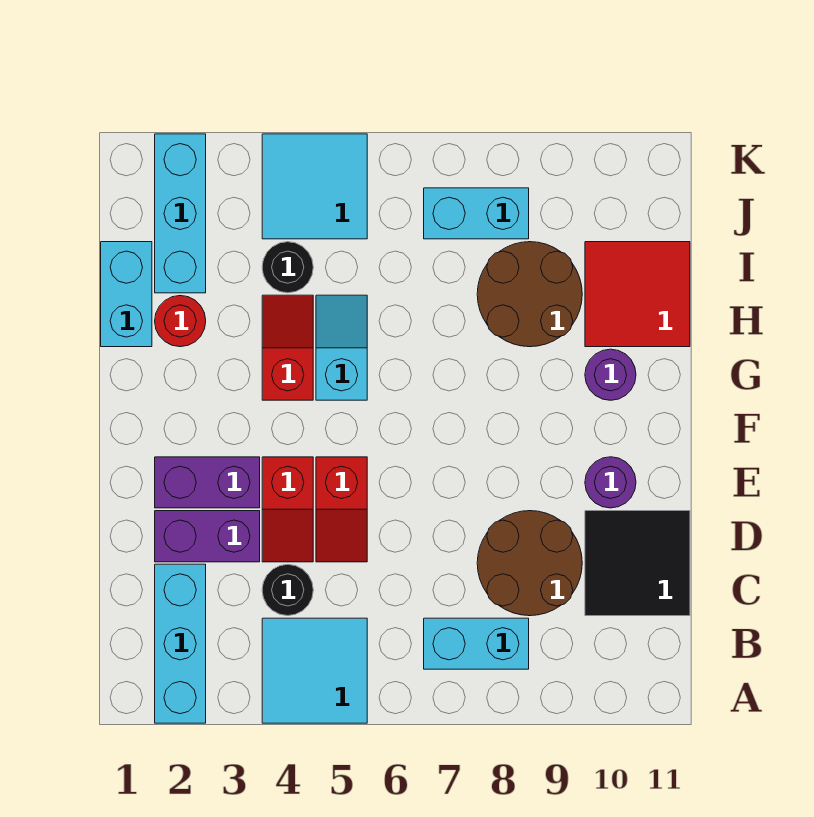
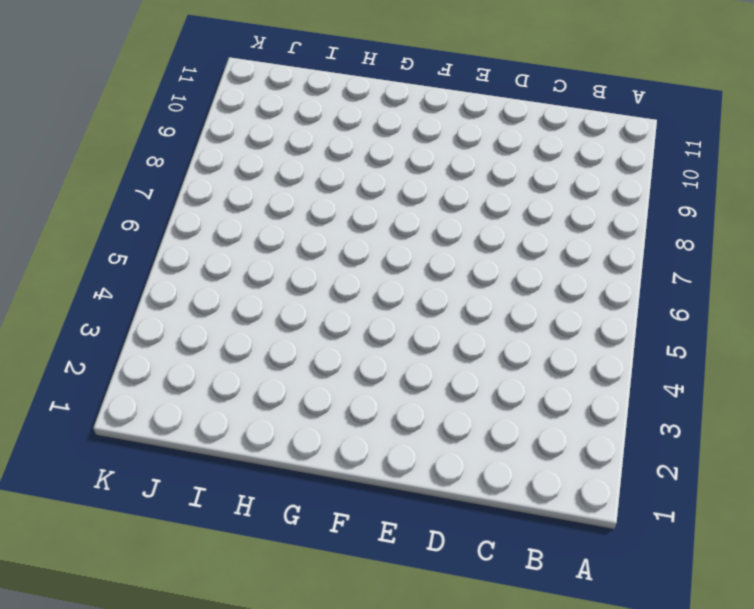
none -> cyan brick A2:C2 level 1
none -> cyan tile A4:B5 level 1
none -> cyan brick B7:B8 level 1

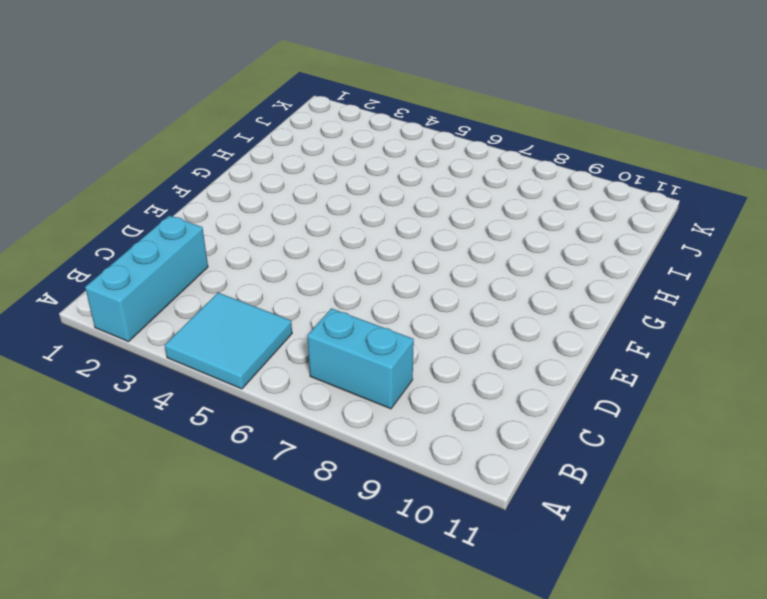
none -> black round brick C4 level 1
none -> brown round brick C8:D9 level 1
none -> black tile C10:D11 level 1

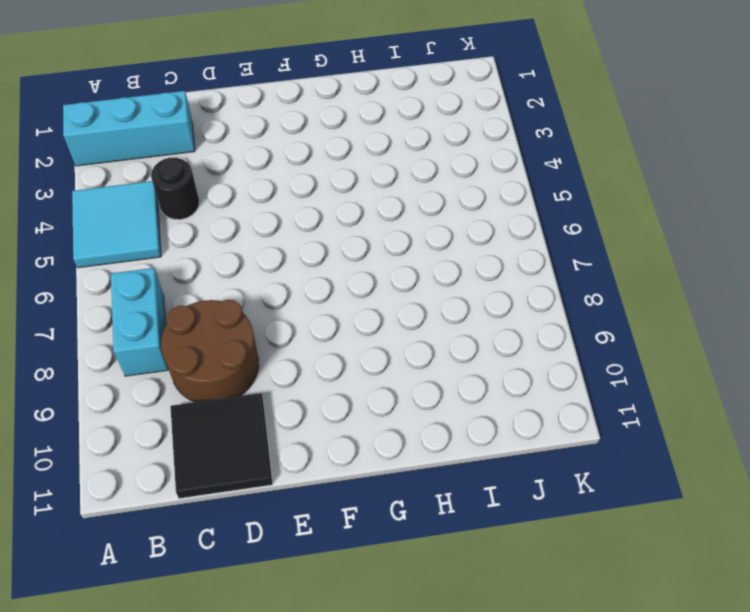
none -> purple brick D2:D3 level 1
none -> red slope D4:E4 level 1 top E
none -> red slope D5:E5 level 1 top E

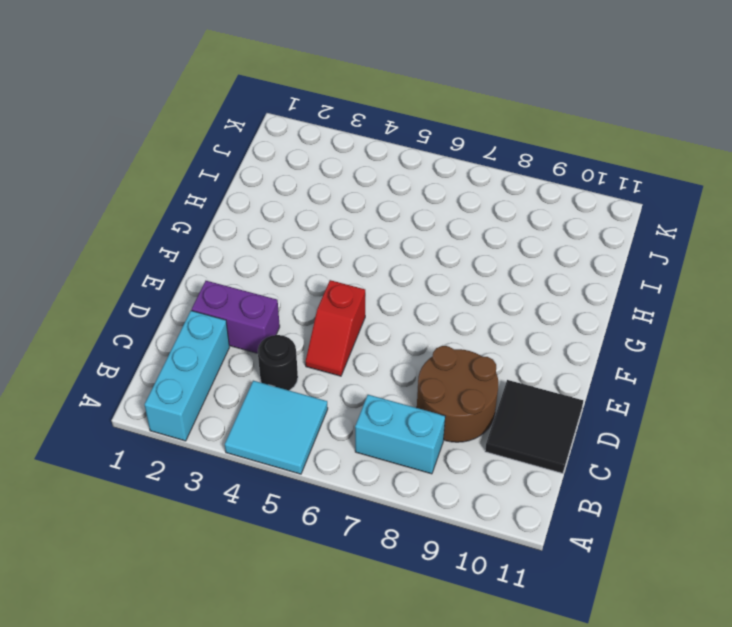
none -> red slope D4:E4 level 1 top E
none -> purple brick E2:E3 level 1
none -> purple round brick E10 level 1

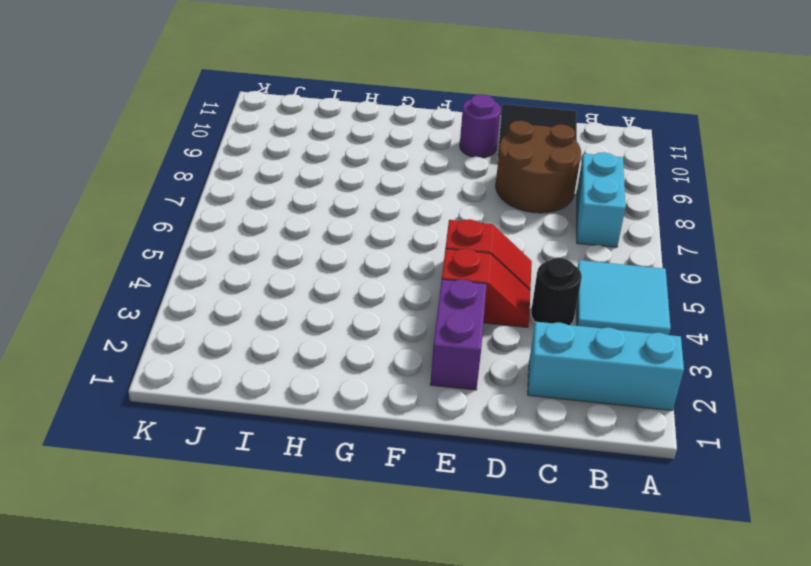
none -> purple brick D2:D3 level 1
none -> red slope G4:H4 level 1 top G
none -> cyan slope G5:H5 level 1 top G

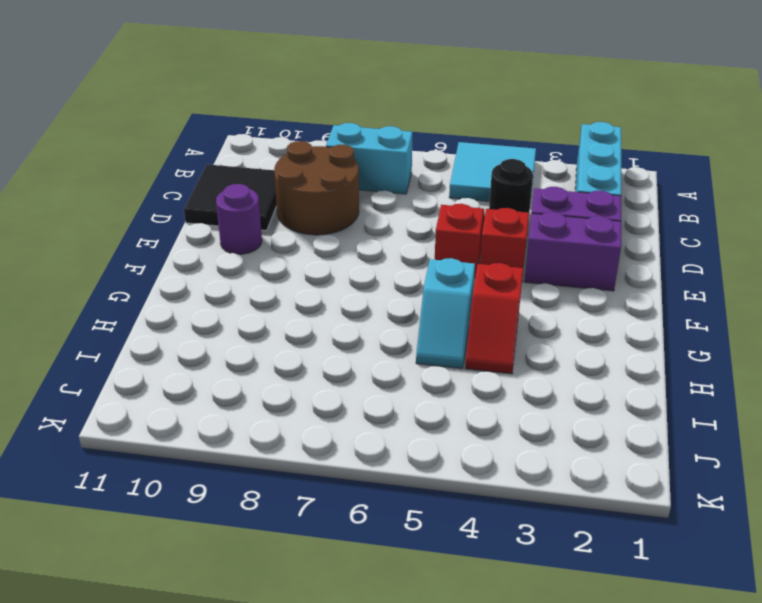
none -> purple round brick G10 level 1
none -> cyan brick H1:I1 level 1
none -> red round brick H2 level 1

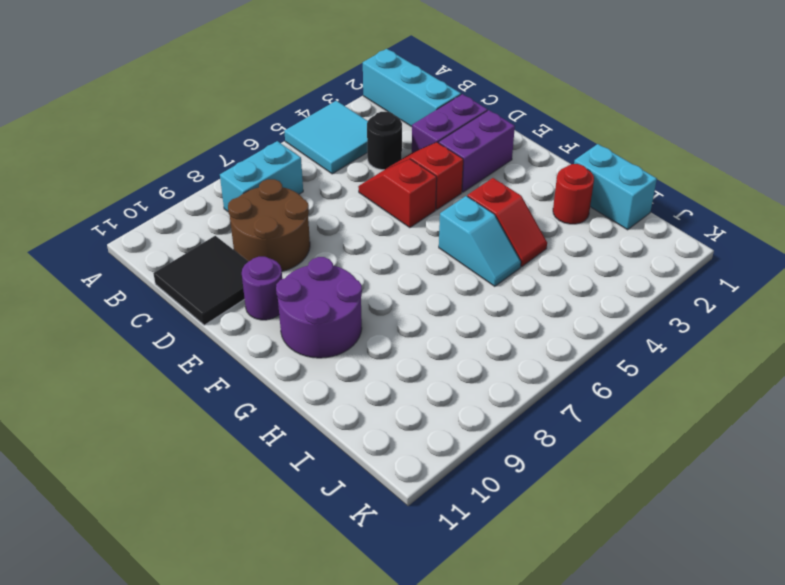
purple round brick F9:G10 level 1 -> purple round brick G10 level 1
none -> brown round brick H8:I9 level 1
none -> red tile H10:I11 level 1
none -> cyan brick I2:K2 level 1

